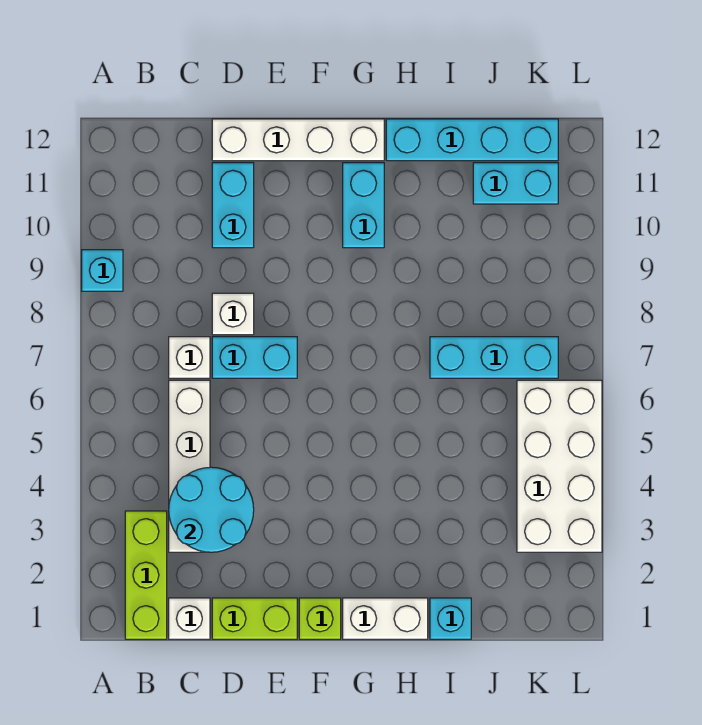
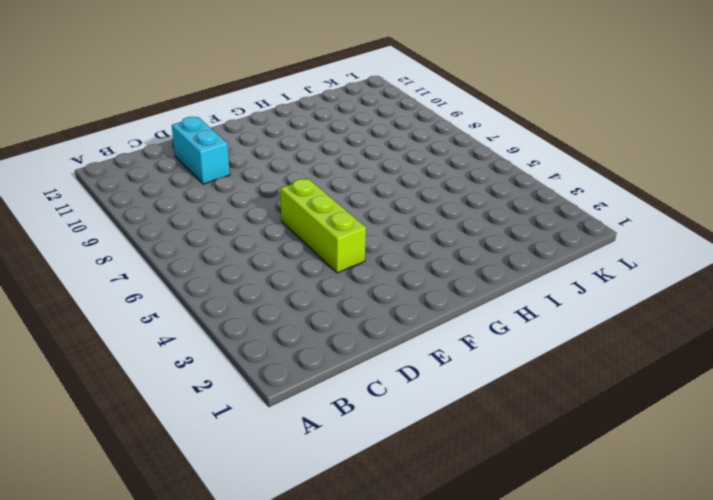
lime brick E4:E6 level 1 -> lime brick B1:B3 level 1
none -> cyan brick A9 level 1
none -> white brick C1 level 1
none -> white brick C3:C6 level 1

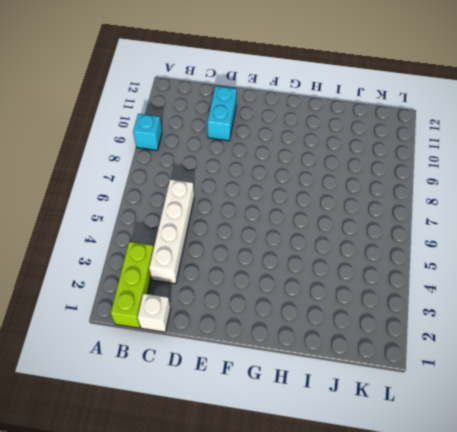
none -> white brick C7 level 1
none -> lime brick D1:E1 level 1
none -> cyan brick D7:E7 level 1

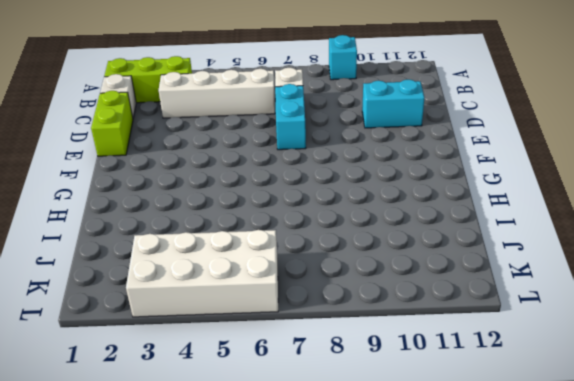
none -> white brick D8 level 1
none -> white brick D12:G12 level 1
none -> lime brick F1 level 1

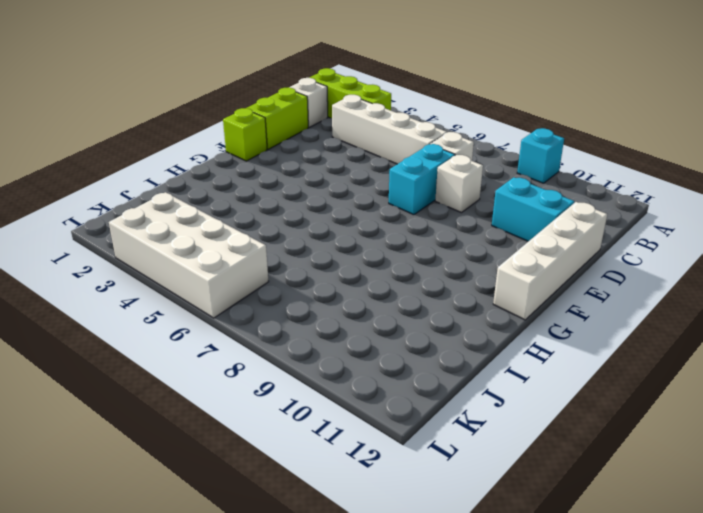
none -> white brick G1:H1 level 1
none -> cyan brick G10:G11 level 1
none -> cyan brick H12:K12 level 1

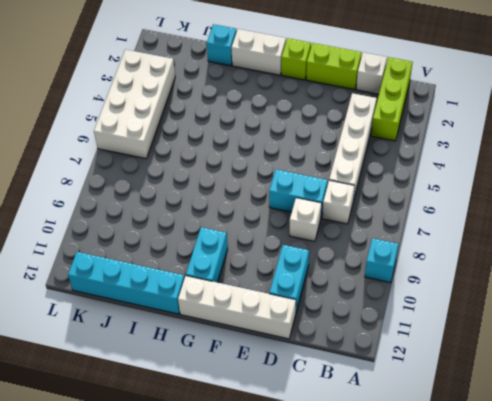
none -> cyan brick I7:K7 level 1
none -> cyan brick J11:K11 level 1
none -> cyan round brick C3:D4 level 2

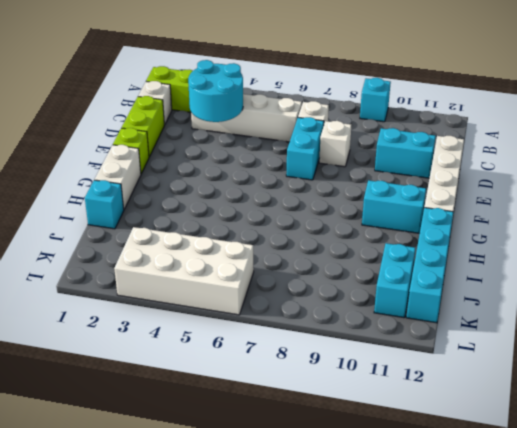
none -> cyan brick I7:K7 level 1

